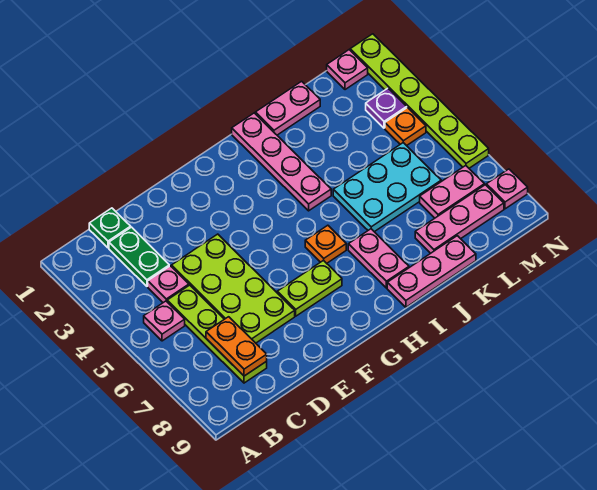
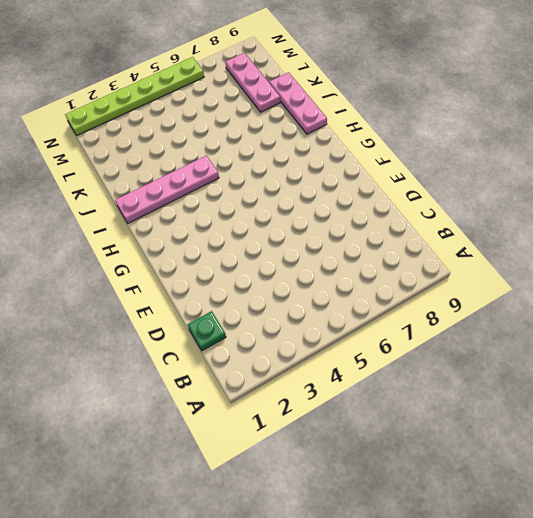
none -> pink plate B5 level 1
none -> green plate C2:C3 level 1
none -> pink plate C4 level 1

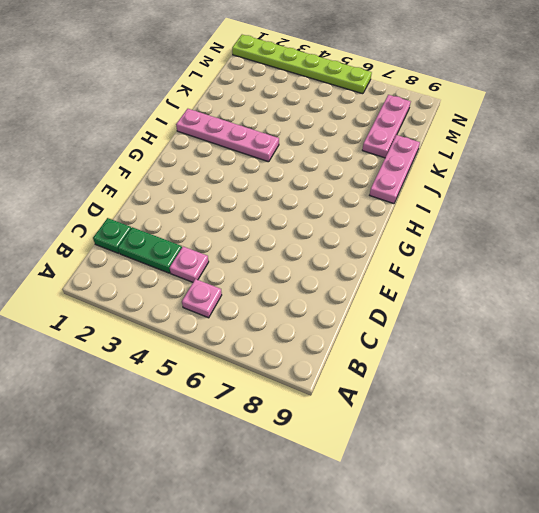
none -> lime plate C5:C8 level 1
none -> lime plate D4:E7 level 1
none -> lime plate F7:G7 level 1

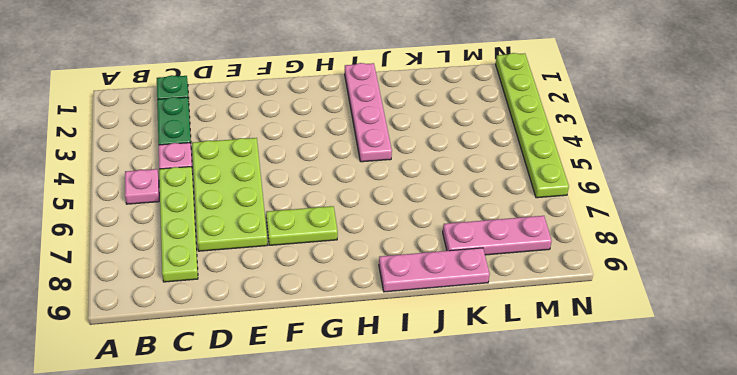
none -> orange plate H6 level 1
none -> pink plate I7:I8 level 1
none -> pink plate J1:K1 level 1

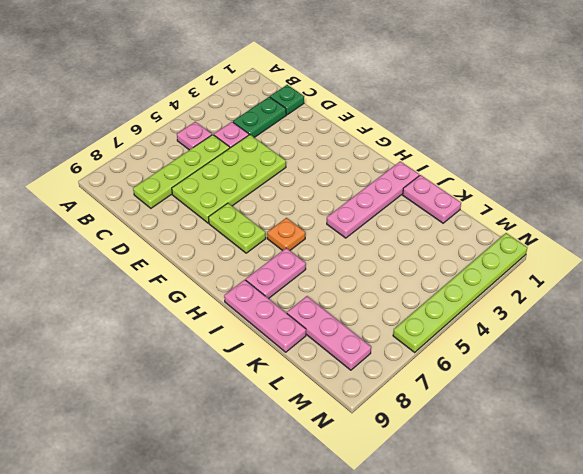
none -> cyan plate J5:L6 level 1
none -> pink plate L7:M7 level 1
none -> pink plate M1 level 1

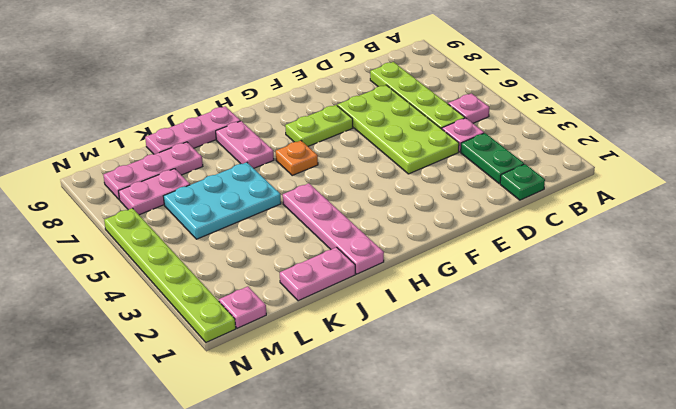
none -> purple plate M3 level 1
none -> orange plate M4 level 1
none -> pink plate N8 level 1

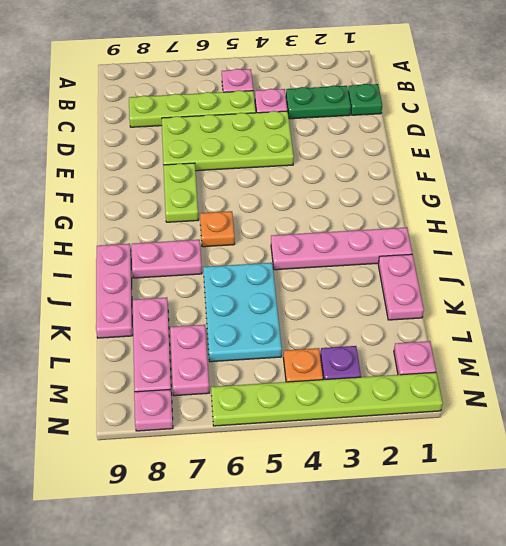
none -> orange plate C7:C8 level 2

